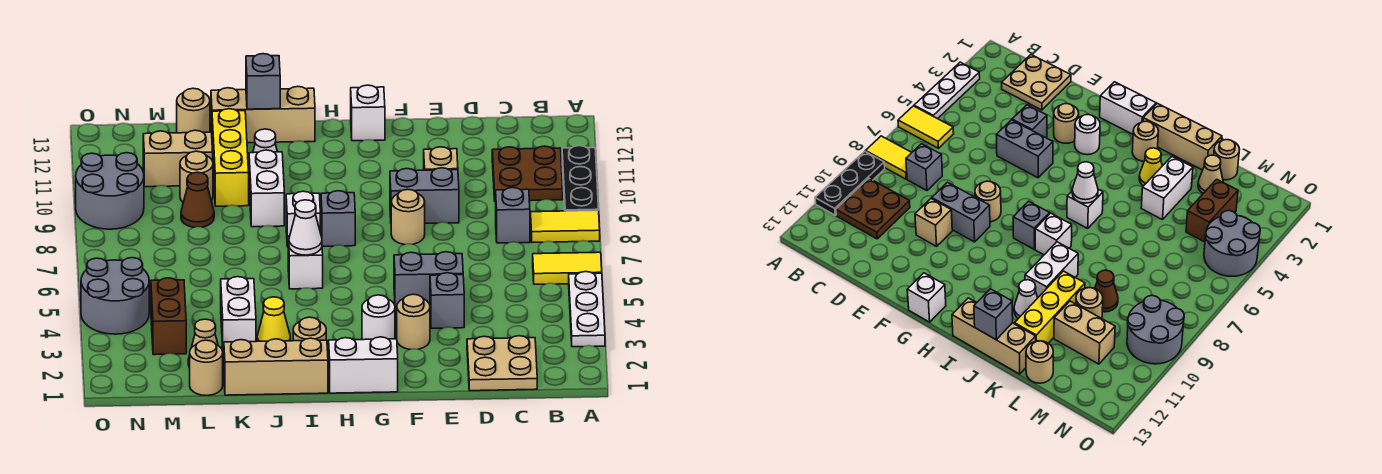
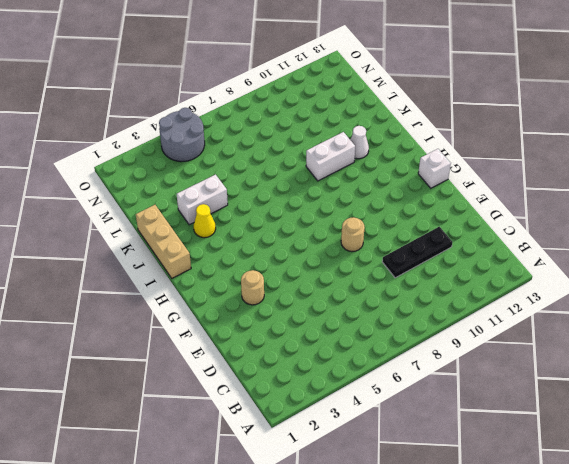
black plate D9:D11 level 1 -> black plate A9:A11 level 1
none -> white plate A3:A5 level 1
none -> yellow tile A6:B6 level 1
none -> yellow tile A8:B8 level 1
none -> brown plate B10:C11 level 1

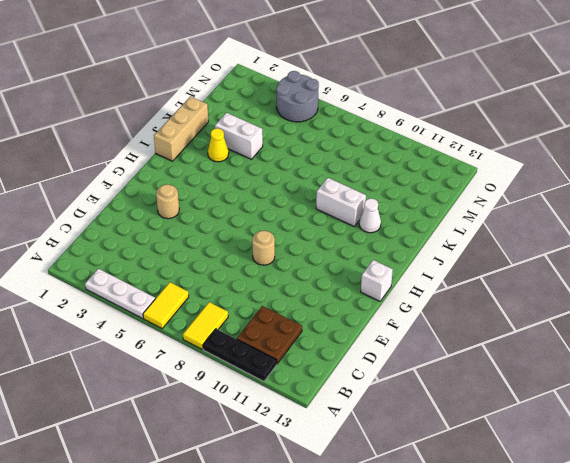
none -> tan plate C1:D2 level 1
none -> grey brick C8 level 1
none -> grey brick E4 level 1
none -> grey brick E5:F5 level 1

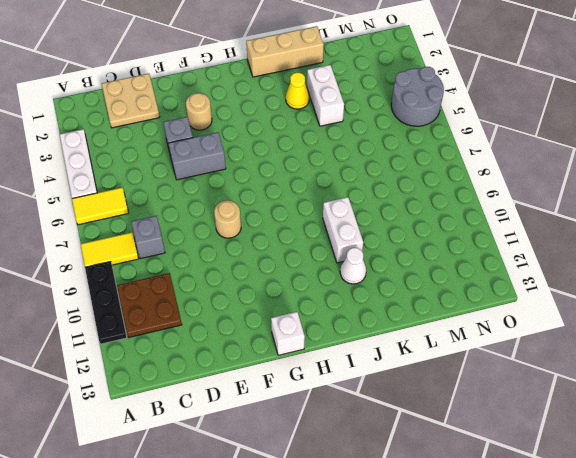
none -> grey brick E9:F9 level 1
none -> tan brick E10 level 1
none -> white brick G1:H1 level 1
none -> white round brick G3 level 1

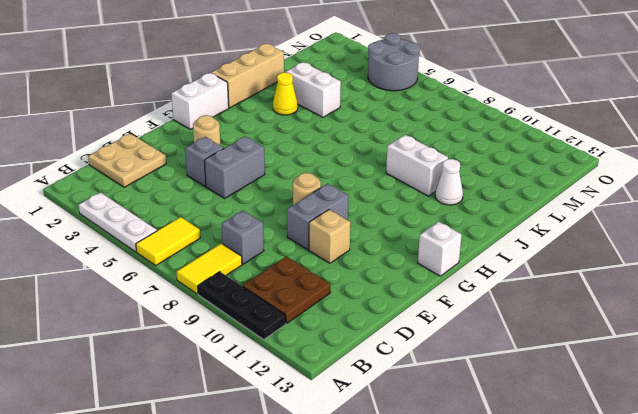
none -> white round brick G3 level 1
none -> grey brick H8 level 1
none -> tan round brick I2 level 1
none -> white brick I6 level 1

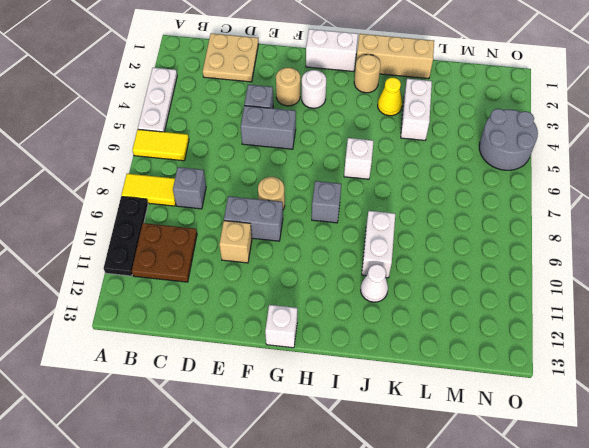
none -> white brick I8 level 1
none -> tan brick I13:K13 level 1
none -> yellow brick K10:K12 level 1
none -> tan round brick L1 level 1

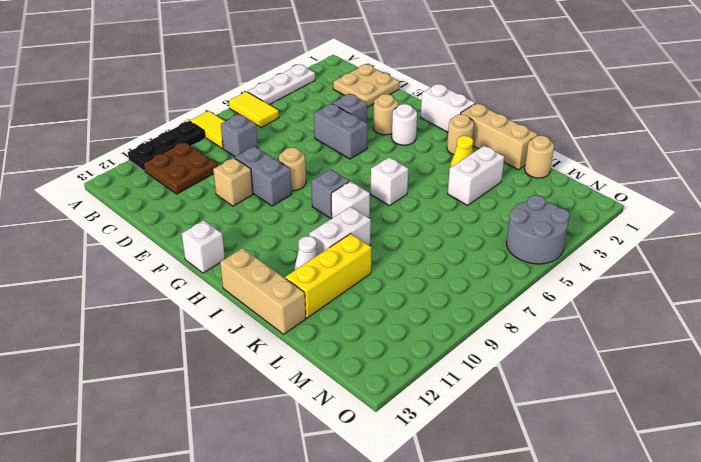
none -> tan cone L2 level 1
none -> brown cone L9 level 1
none -> tan round brick L10 level 1
none -> tan brick L11:M11 level 1

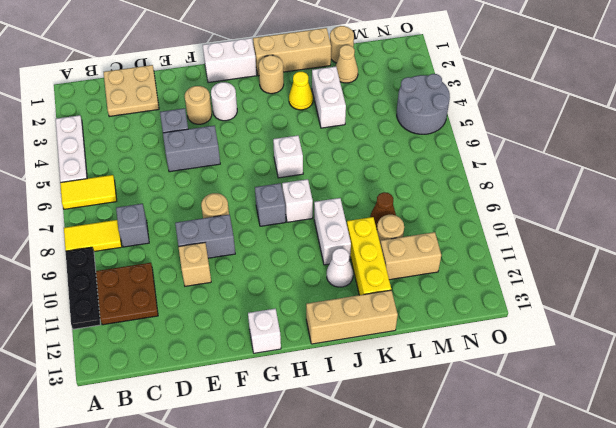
none -> tan round brick L13 level 1
none -> brown brick M3:M4 level 1
none -> grey round brick N9:O10 level 1
none -> white cone I6 level 2

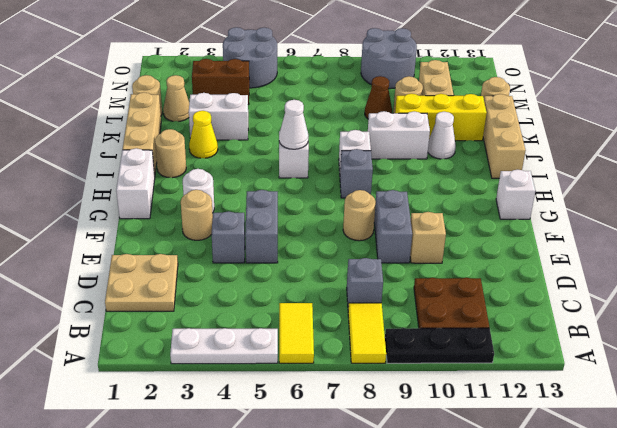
none -> grey brick J13 level 2

